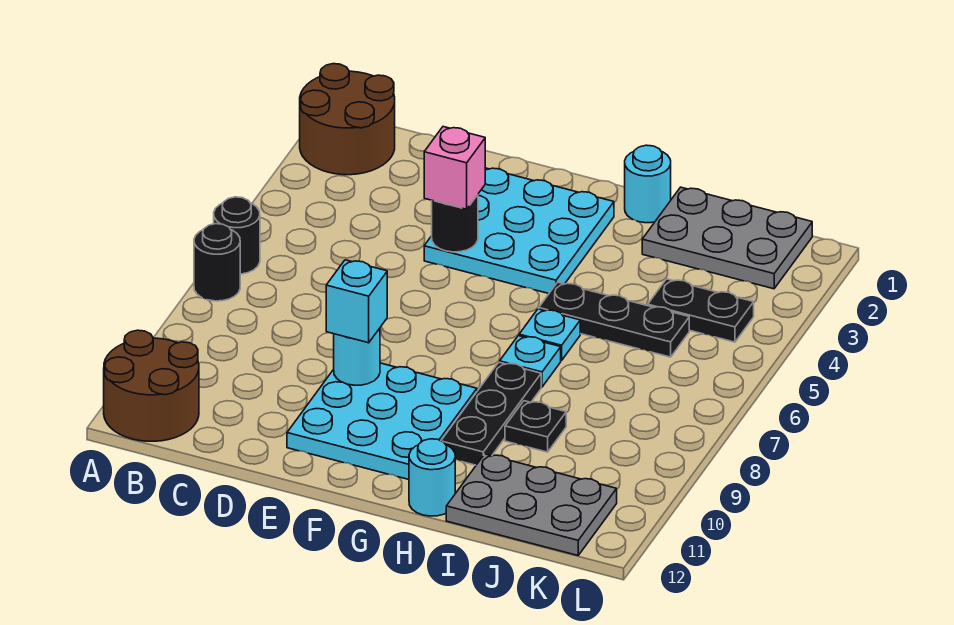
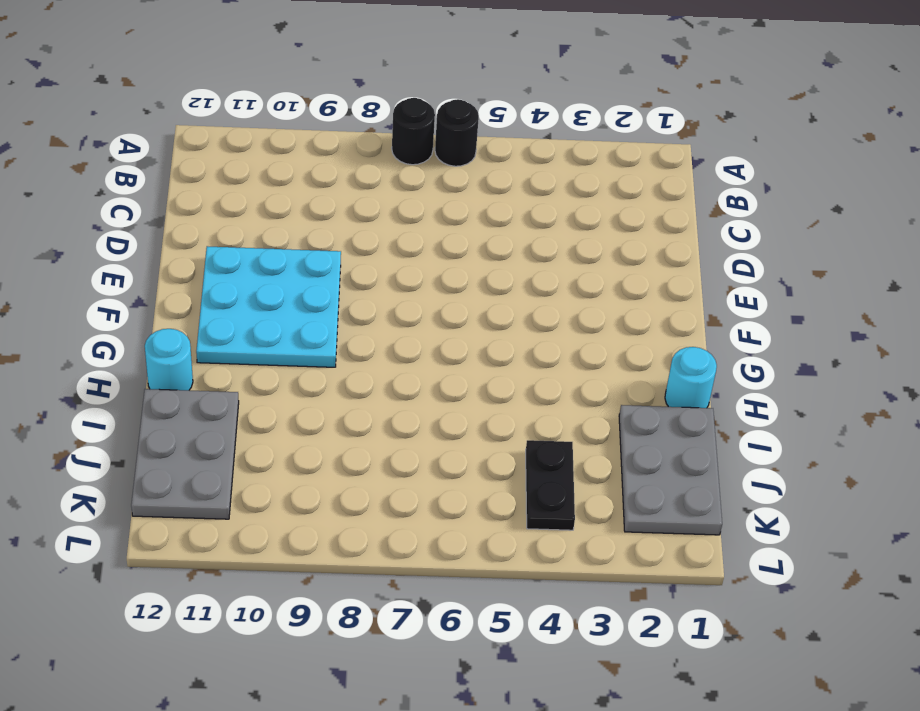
none -> brown round brick A1:B2 level 1
none -> brown round brick A11:B12 level 1
none -> cyan plate E2:G4 level 1

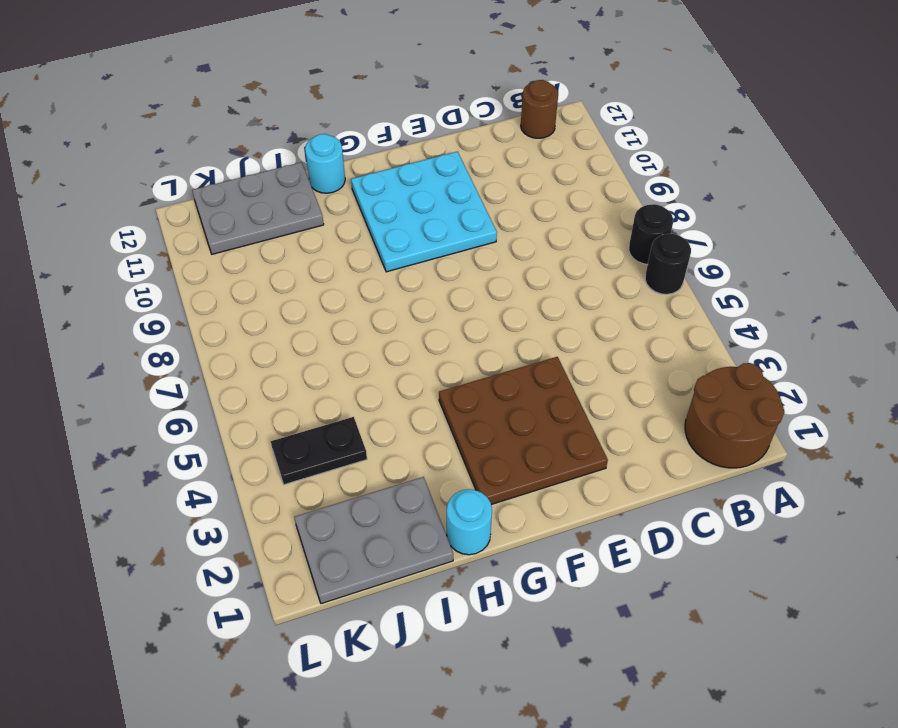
brown round brick B12 level 1 -> brown round brick A11:B12 level 1
brown plate E2:G4 level 1 -> cyan plate E2:G4 level 1
none -> black plate H5:J5 level 1
none -> cyan plate H6 level 1
none -> cyan plate H7 level 1

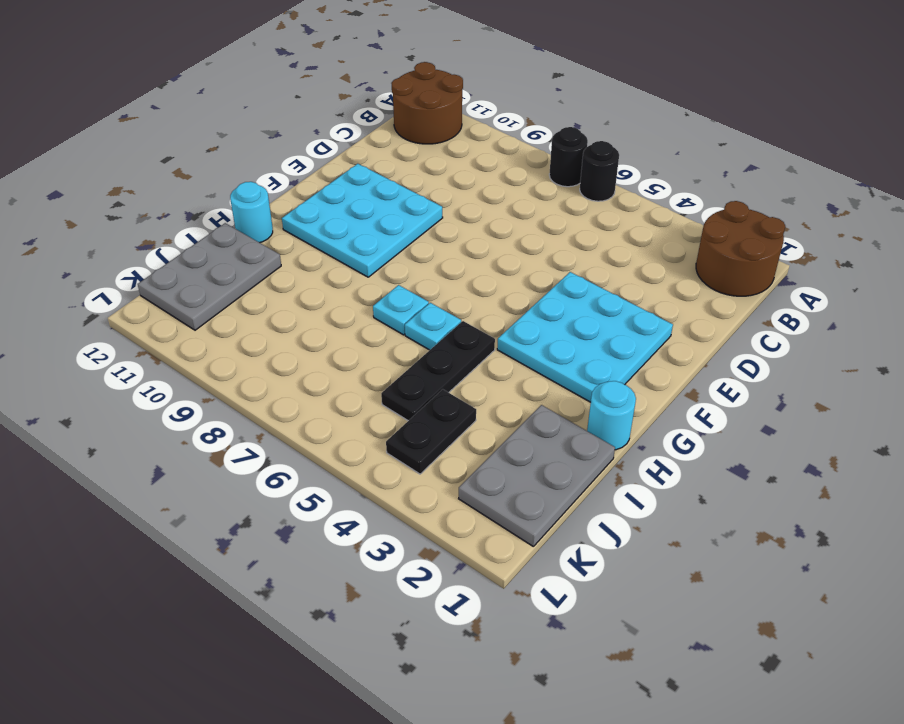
none -> black plate H8:H10 level 1
none -> black plate I9 level 1
none -> black round brick E4 level 2

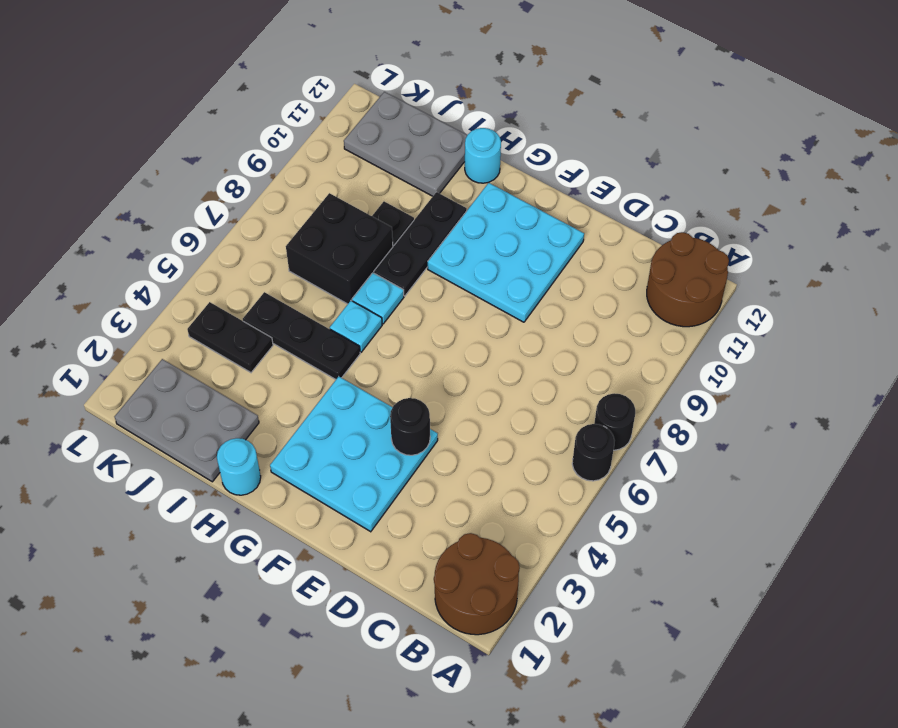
black brick I7:J8 level 1 -> none
none -> cyan round brick E9 level 2
none -> pink brick E4 level 3
none -> cyan brick E9 level 3

